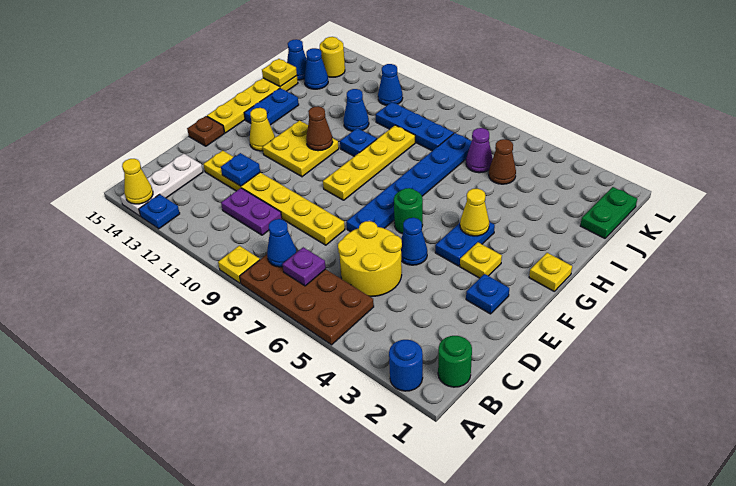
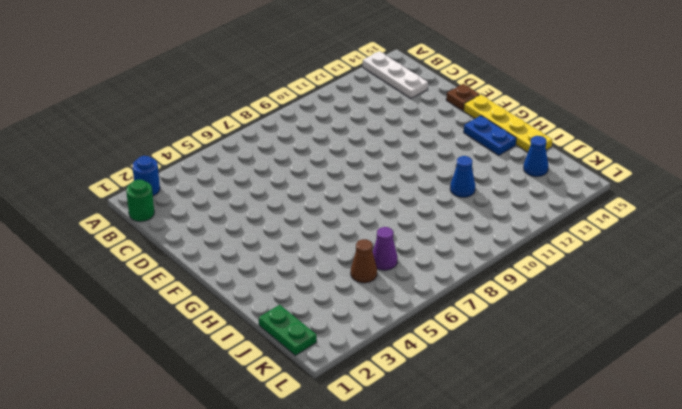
none -> brown plate A5:B8 level 1
none -> yellow plate A9 level 1
none -> blue plate A13 level 1
none -> yellow round brick C5:D6 level 1

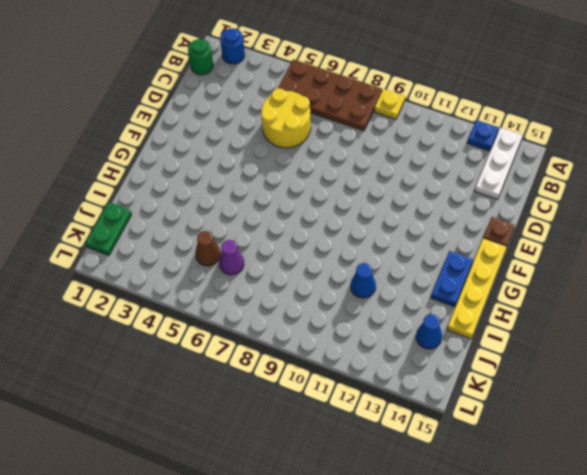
none -> purple plate C10:C11 level 1
none -> yellow plate D8:D13 level 1
none -> blue plate E2 level 1
none -> blue cone E5 level 1

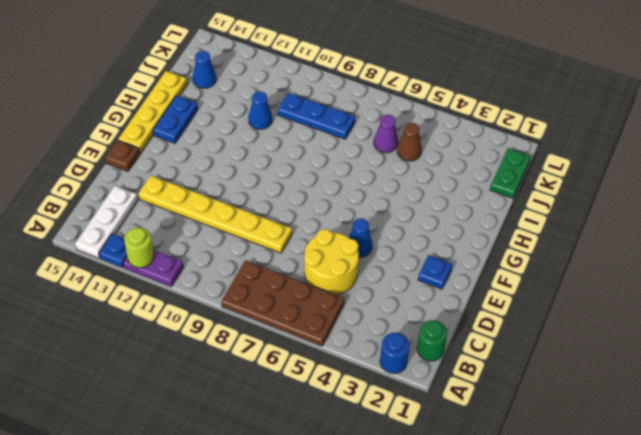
purple plate A11:A12 level 1 -> purple plate C10:C11 level 1
lime round brick A12 level 2 -> none
none -> yellow plate A9 level 1
none -> blue plate E7:J7 level 1
none -> yellow plate F3 level 1
none -> blue plate F4:G4 level 1

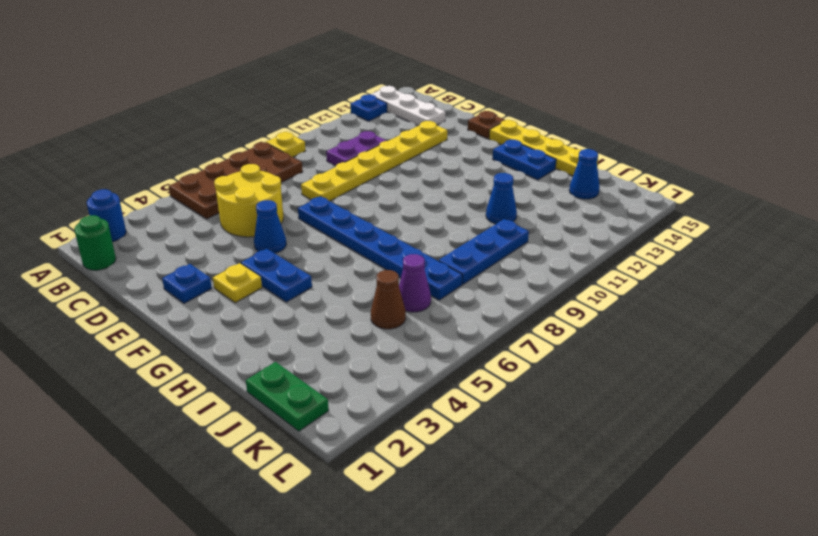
none -> green round brick F6 level 1
none -> yellow plate F9:I9 level 1
none -> yellow plate F11:G12 level 1
none -> yellow cone F13 level 1

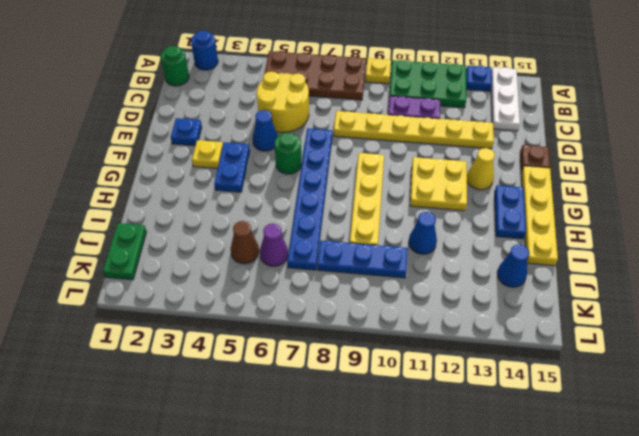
green plate A10:B12 level 1 -> none
none -> yellow plate G1 level 1
none -> blue plate H10 level 1
none -> blue cone J15 level 1
none -> blue cone K11 level 1

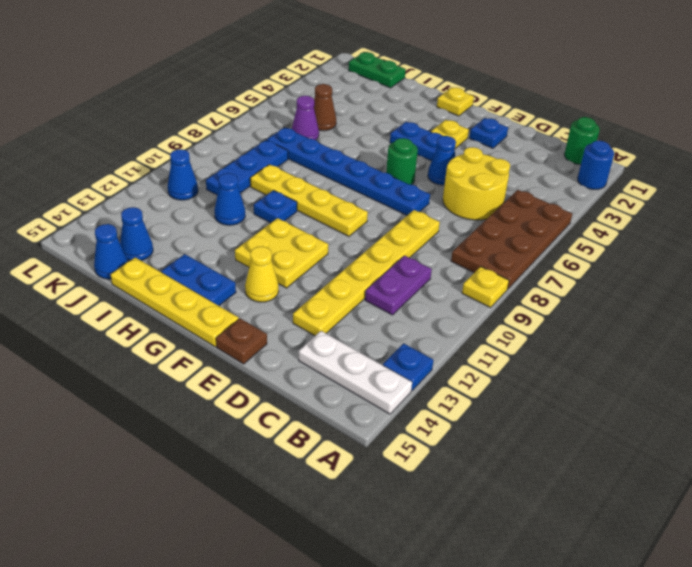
none -> yellow round brick K14 level 1
none -> yellow cone A14 level 2
none -> purple plate B7 level 2
none -> blue cone B8 level 2

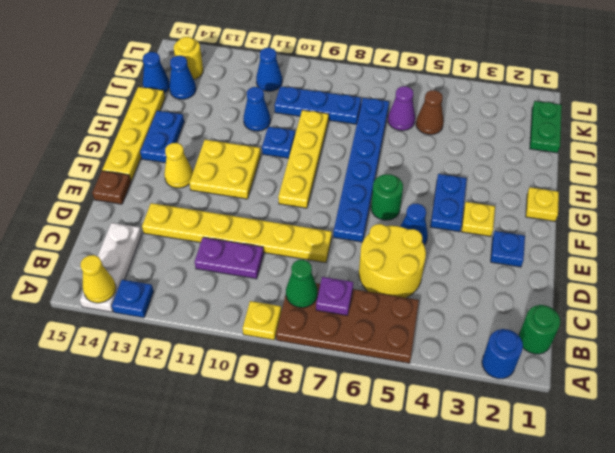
green cone B8 level 2 -> blue cone B8 level 2
none -> blue plate D12 level 2
none -> yellow cone G4 level 2
none -> brown cone G11 level 2
none -> yellow plate I15 level 2

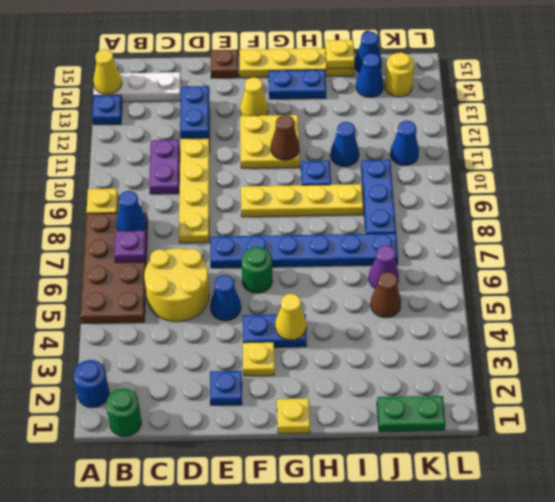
blue plate D12:D13 level 2 -> blue plate D12 level 2

